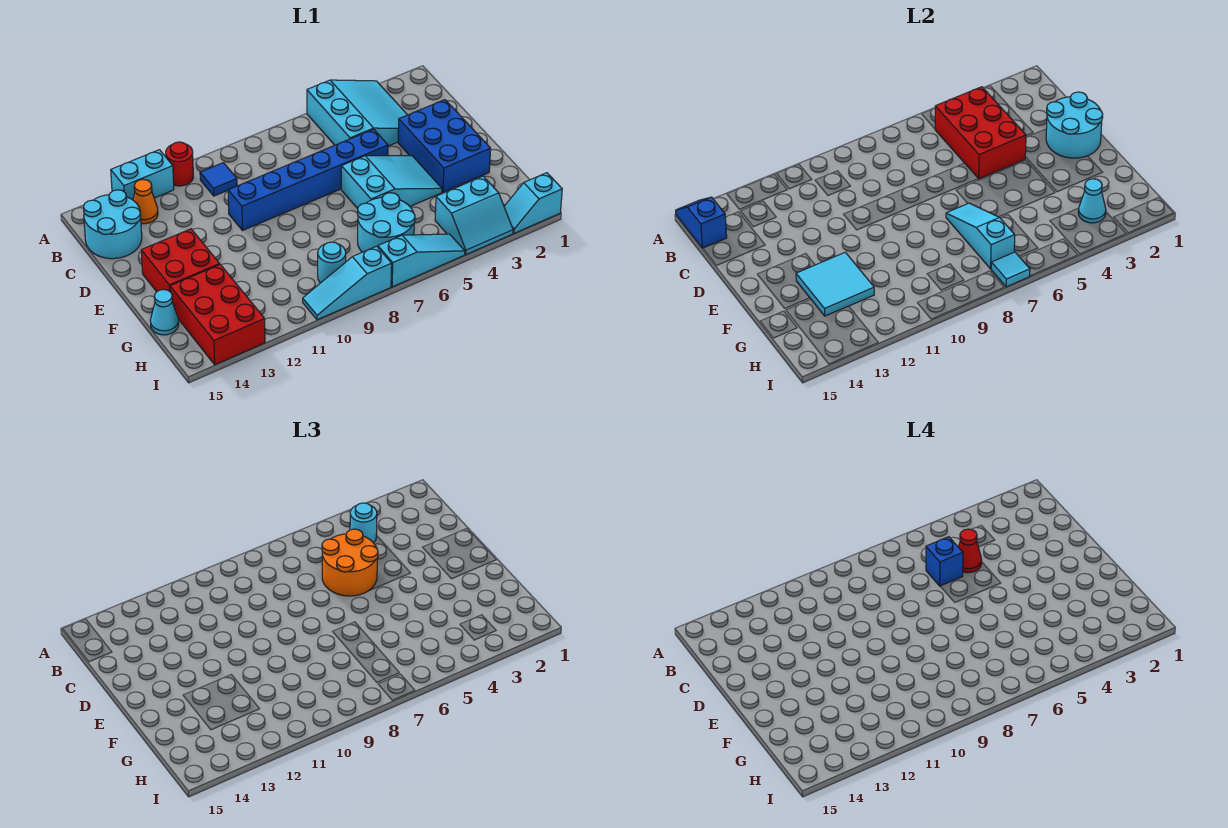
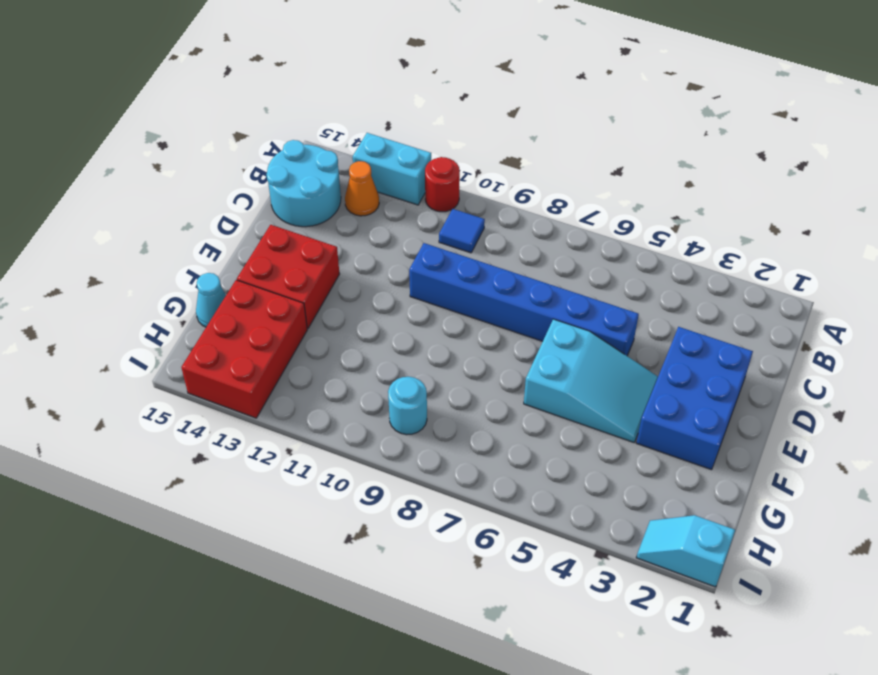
none -> cyan slope A3:C5 level 1 top 5
none -> cyan round brick G6:H7 level 1
none -> cyan slope H3:I4 level 1 top H

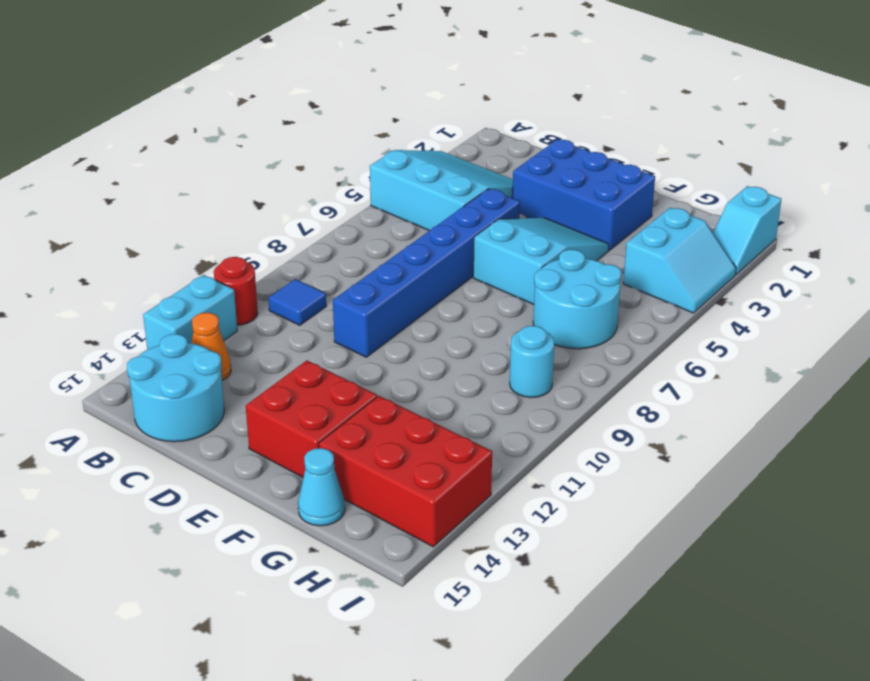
none -> cyan slope I5:I7 level 1 top 7
none -> cyan slope I8:I10 level 1 top 8
none -> blue slope A15:B15 level 2 top B

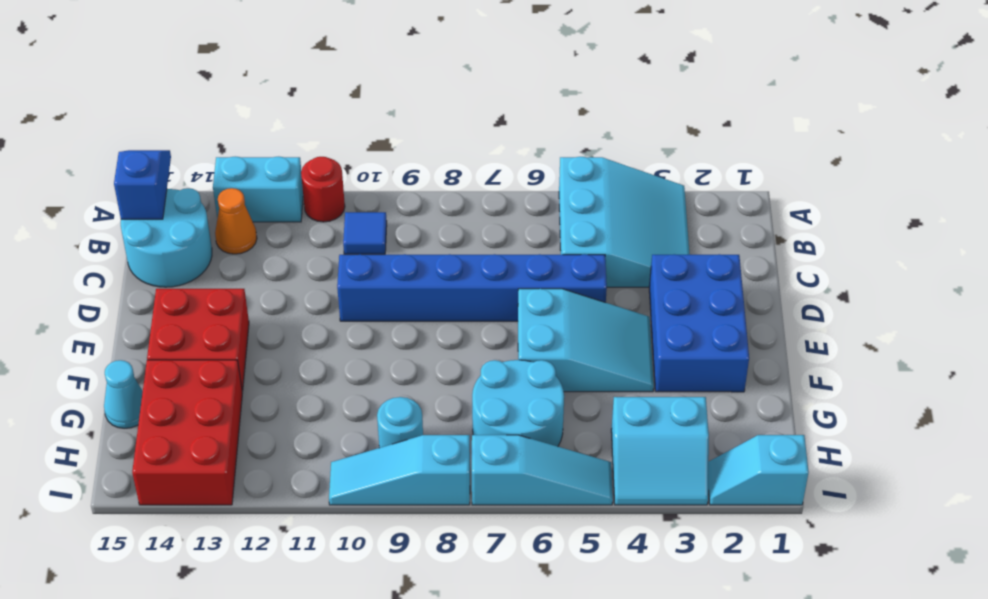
none -> red brick B4:D5 level 2
none -> cyan round brick D1:E2 level 2
none -> cyan slope F7:H7 level 2 top H

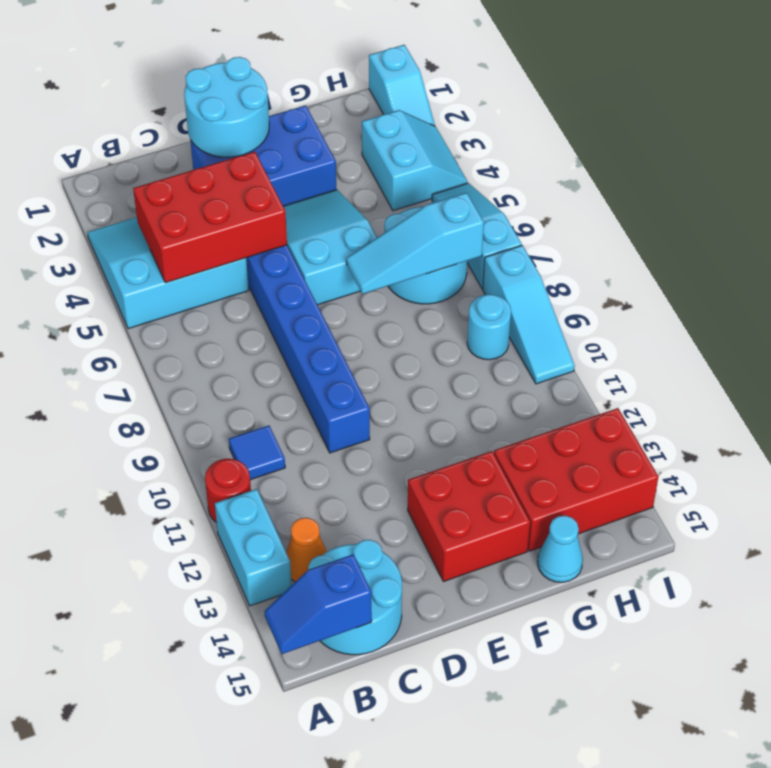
none -> cyan tile F12:G13 level 2
none -> cyan cone H3 level 2
none -> cyan tile I7 level 2

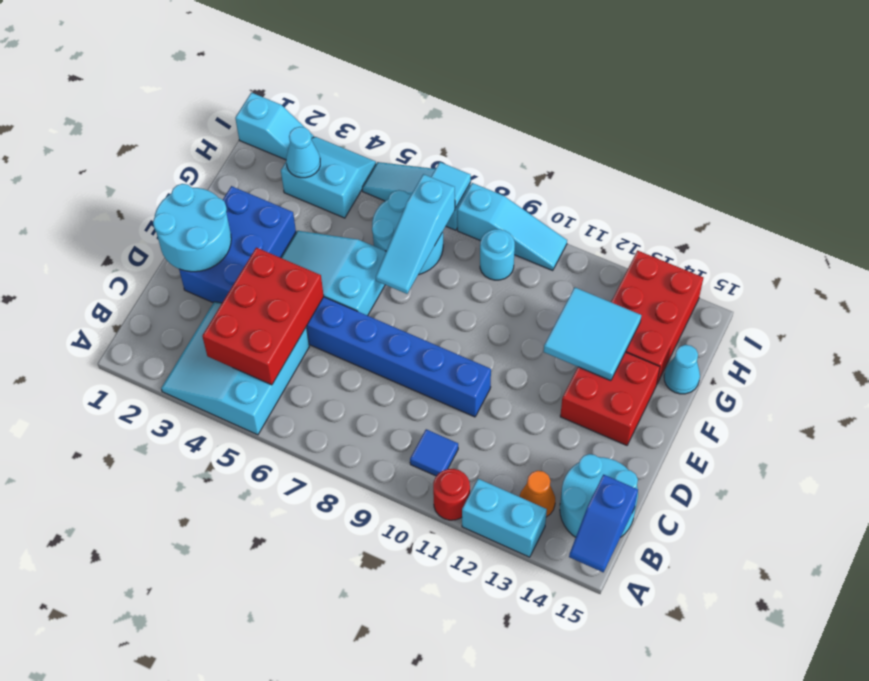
none -> cyan round brick B4 level 3
none -> orange round brick C5:D6 level 3
none -> red cone C5 level 4

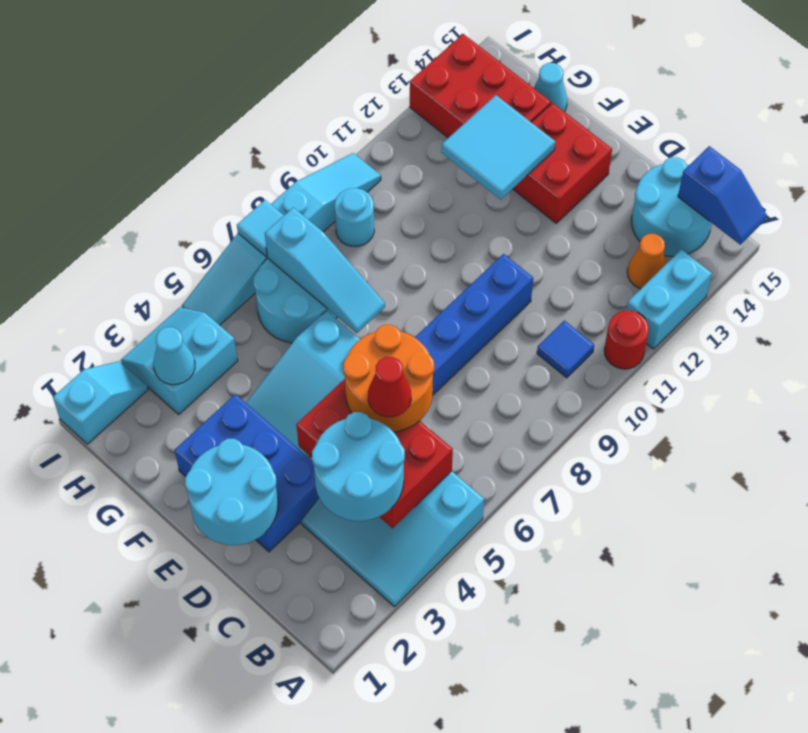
cyan round brick B3:C4 level 3 -> cyan round brick B4 level 3
none -> blue brick C6 level 4

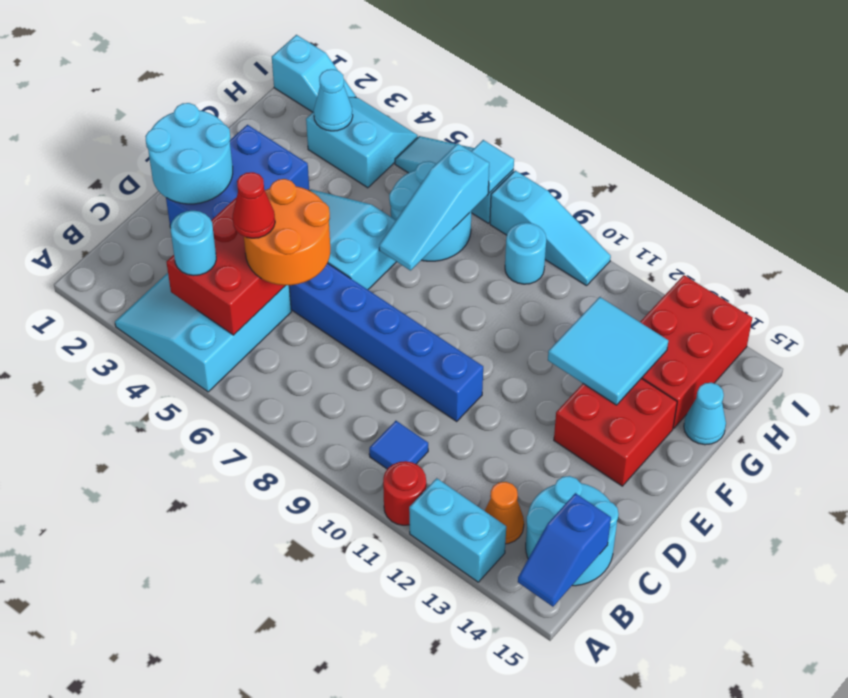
none -> blue brick C6 level 4

